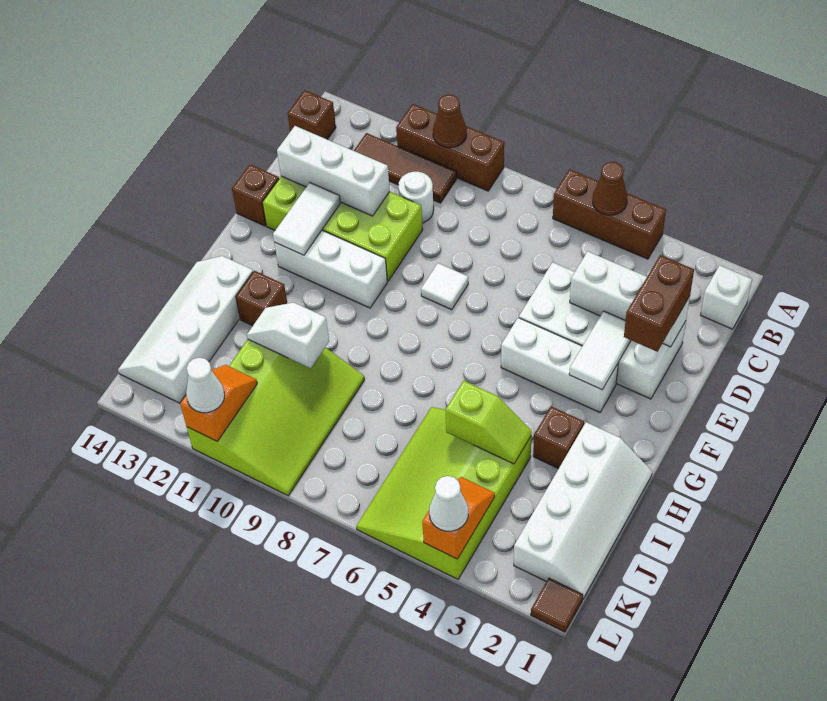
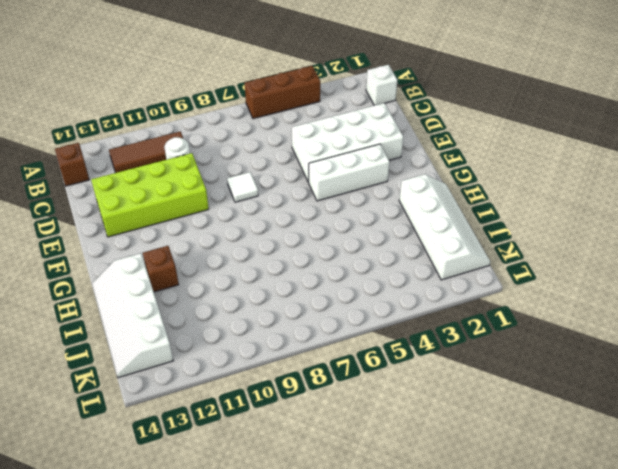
none -> brown brick A9:A11 level 1
none -> brown brick E14 level 1
none -> white brick F10:F12 level 1
none -> brown brick H3 level 1

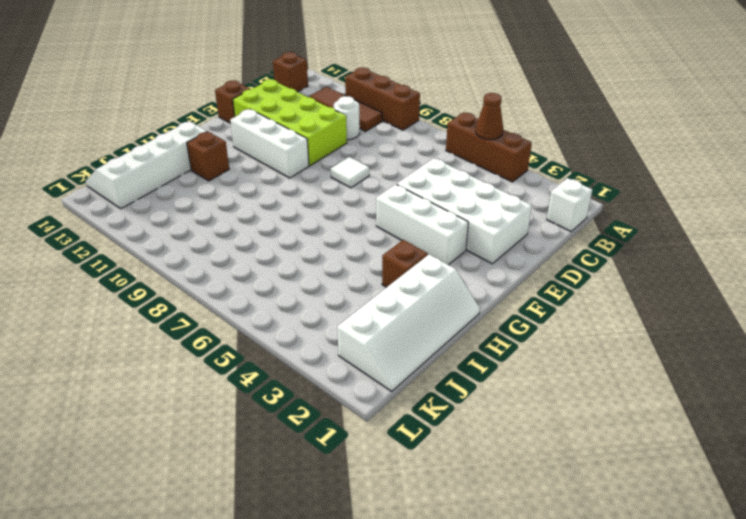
none -> lime slope I4:L6 level 1 top 4
none -> lime slope I9:L11 level 1 top 11
none -> brown tile L1 level 1
none -> brown cone A10 level 2

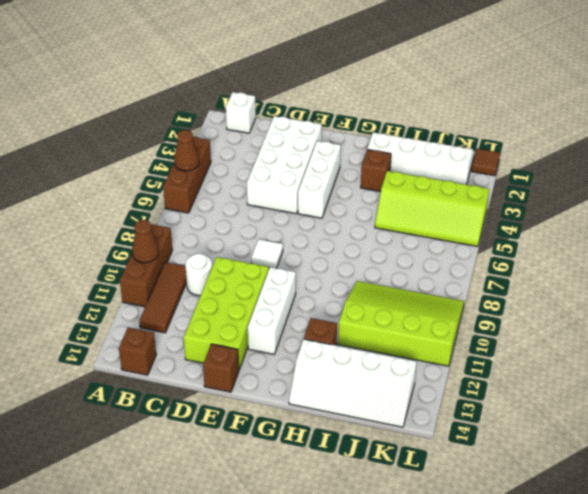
lime slope I4:L5 level 1 top 4 -> lime slope I4:L6 level 1 top 4
none -> white brick D2:D4 level 2
none -> white brick D11:D13 level 2
none -> white tile E3:F3 level 2
none -> white tile E12:F12 level 2

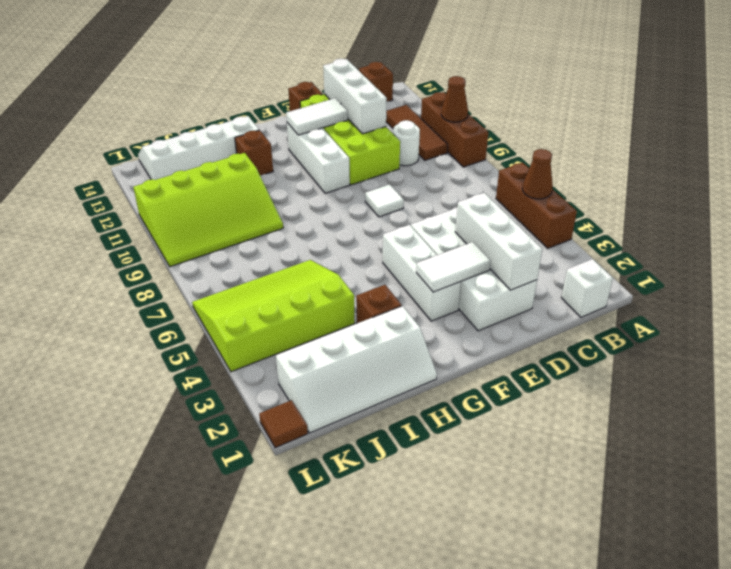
none -> lime slope I4:I5 level 2 top 5
none -> white slope I10:I11 level 2 top 10
none -> orange slope K4:L4 level 2 top L
none -> orange slope K11:L11 level 2 top L

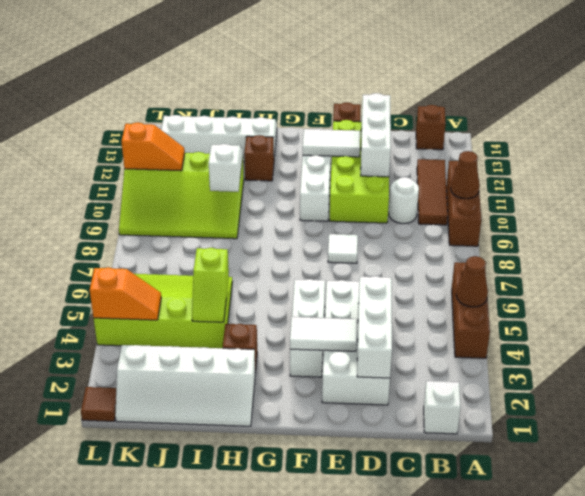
none -> brown brick D2:E2 level 3
none -> white cone L4 level 3
none -> white cone L11 level 3

